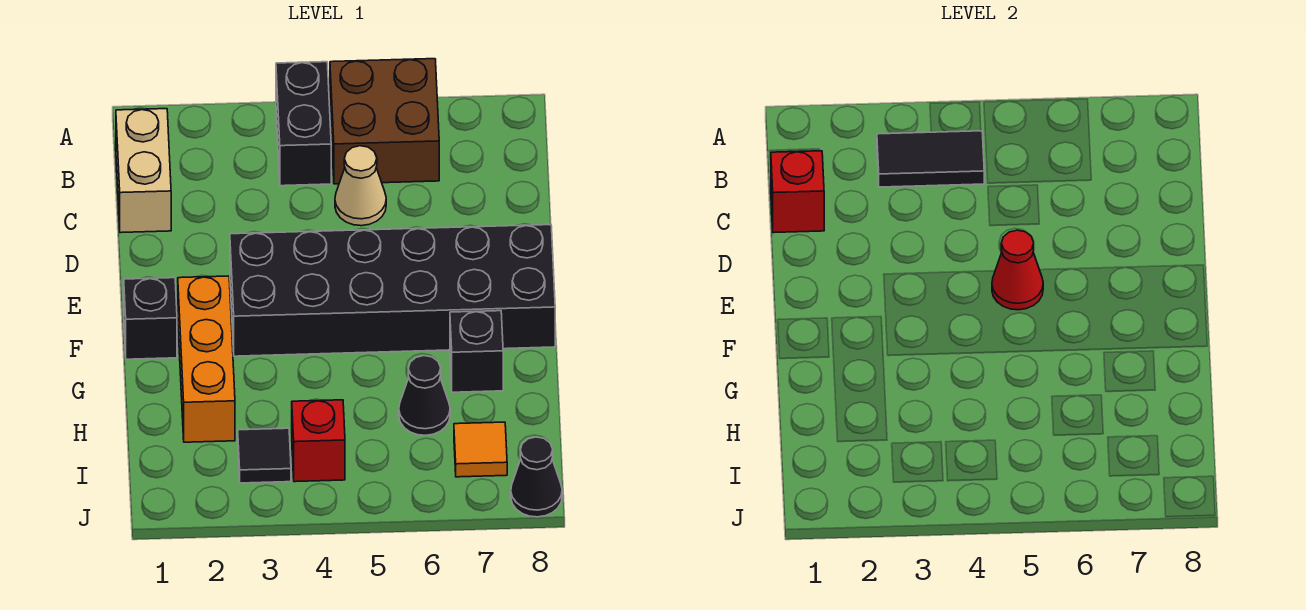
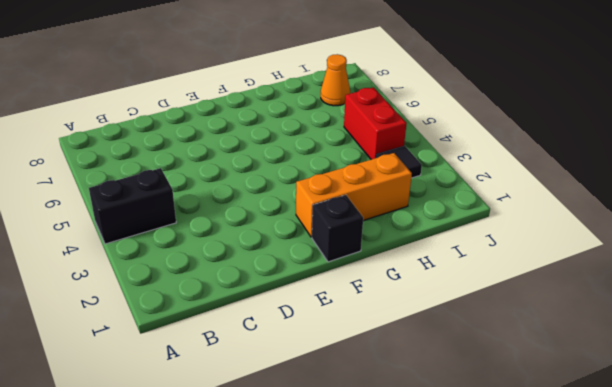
red brick I4:I5 level 1 -> red brick I4 level 1
orange cone I7 level 1 -> orange tile I7 level 1
none -> brown brick A5:B6 level 1
none -> tan brick B1:C1 level 1
none -> tan cone C5 level 1

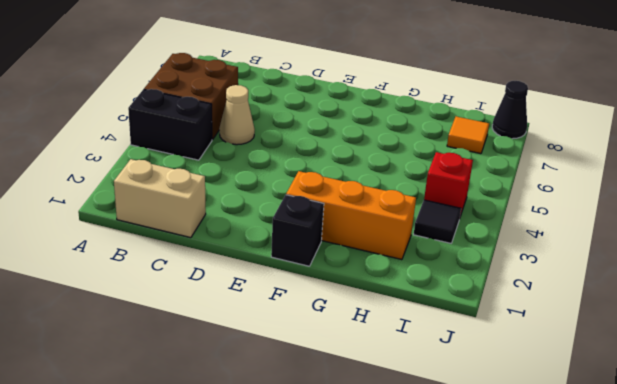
none -> black brick E3:F8 level 1
none -> black brick G7 level 1
none -> black cone H6 level 1

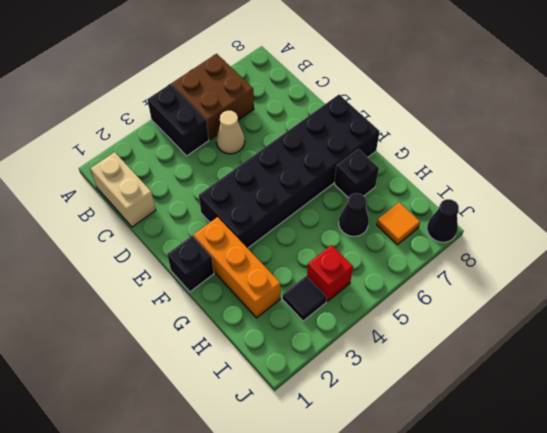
none -> black tile B3:B4 level 2
none -> red brick C1 level 2
none -> red cone E5 level 2

